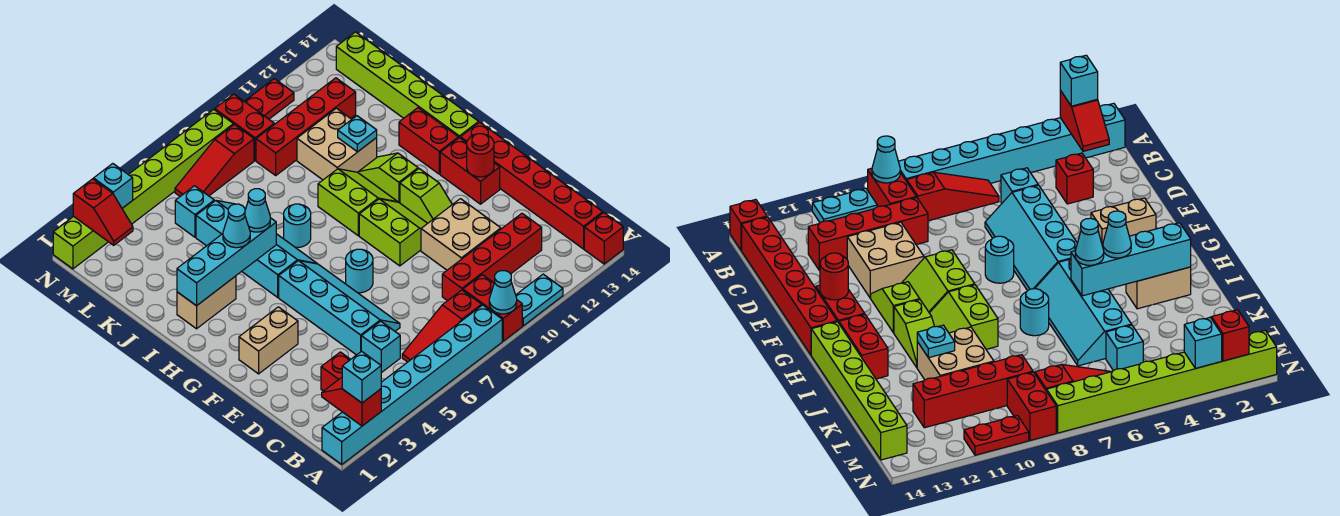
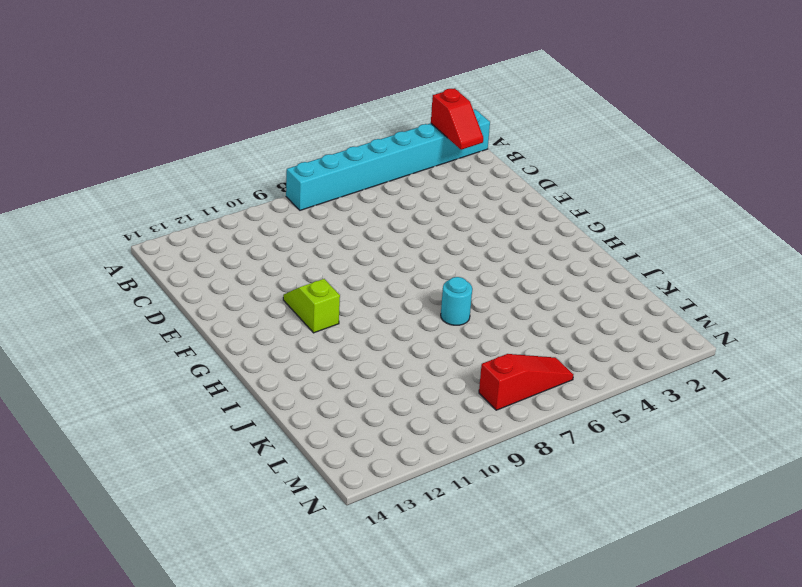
none -> red brick A9:B9 level 1
none -> cyan plate A10:A11 level 1
none -> red brick A14 level 1
none -> red slope B6:B8 level 1 top 8

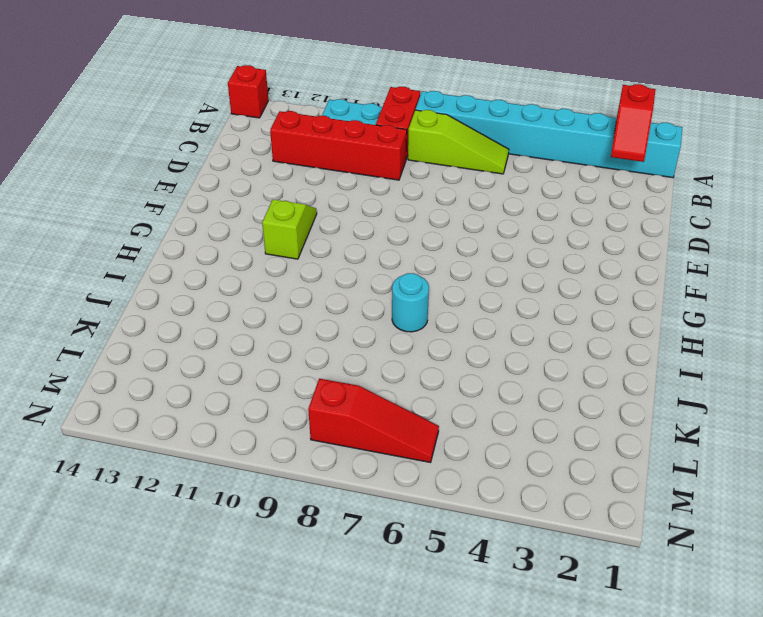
lime slope B6:B8 level 1 top 8 -> red slope B6:B8 level 1 top 8
none -> red brick B14:G14 level 1
none -> red brick C3 level 1
none -> cyan brick C5 level 1
none -> cyan slope D5:G6 level 1 top 5

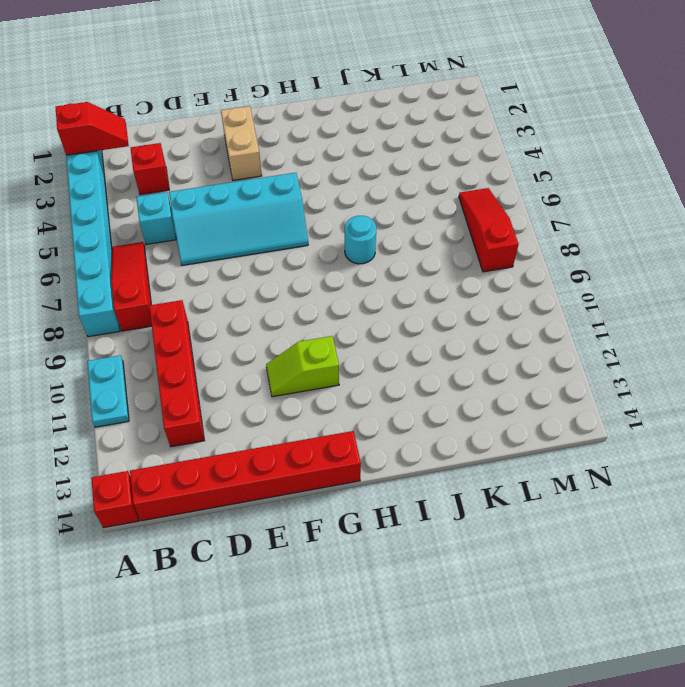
none -> red brick A9:B9 level 1
none -> tan brick D10:E11 level 1
none -> cyan round brick F7 level 1
none -> lime slope F9:G10 level 1 top 9

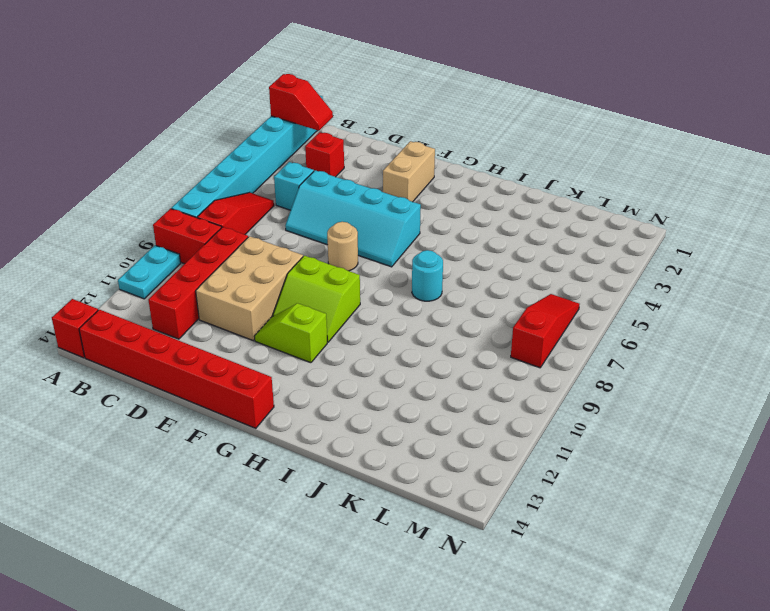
tan brick D9:E11 level 1 -> tan brick D10:E11 level 1
tan round brick F7 level 1 -> cyan round brick F7 level 1
none -> red brick F13:G13 level 1
none -> cyan slope H5:K6 level 1 top 5
none -> lime slope H9:I10 level 1 top 9
none -> lime slope H11:I11 level 1 top H

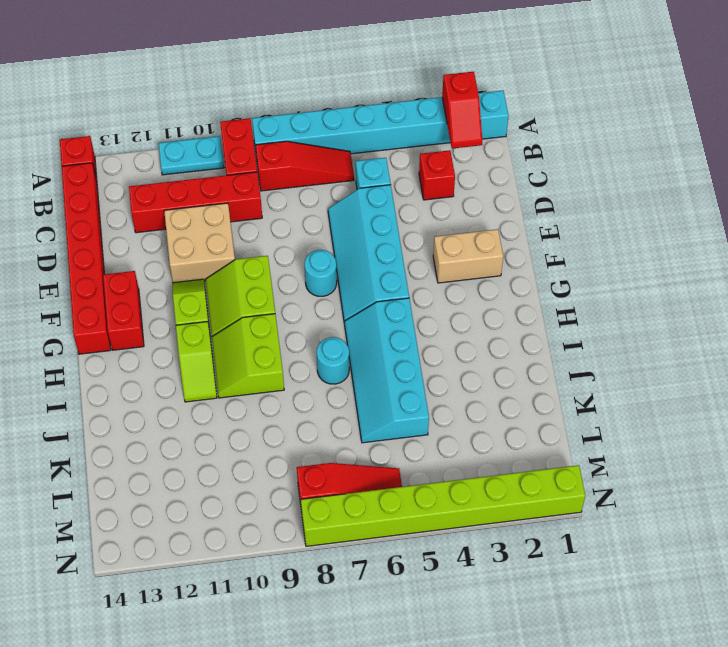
none -> red brick H13:I13 level 1
none -> lime brick H14:M14 level 1
none -> tan brick I2:I3 level 1
none -> tan brick J10:K11 level 1

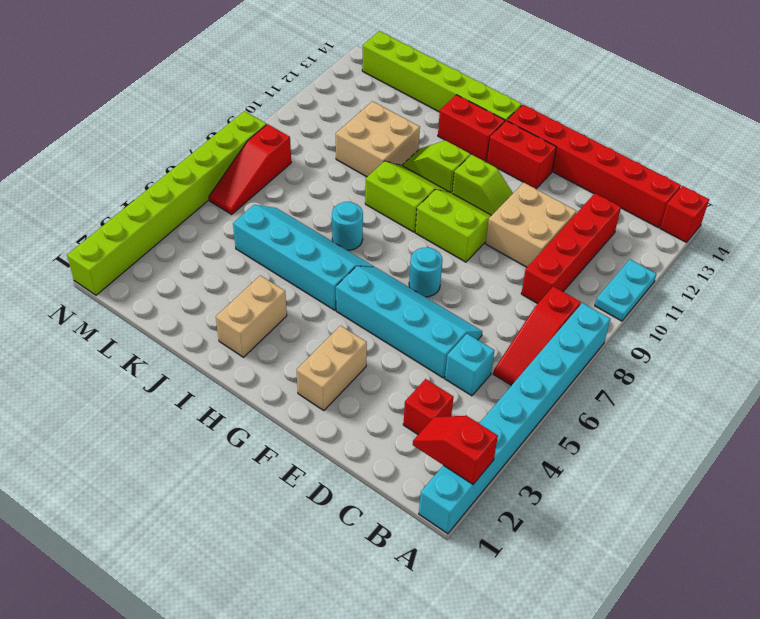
none -> red brick A9:B9 level 1
none -> cyan brick L5 level 1
none -> red brick L9:L12 level 1
none -> red brick M9:N9 level 1

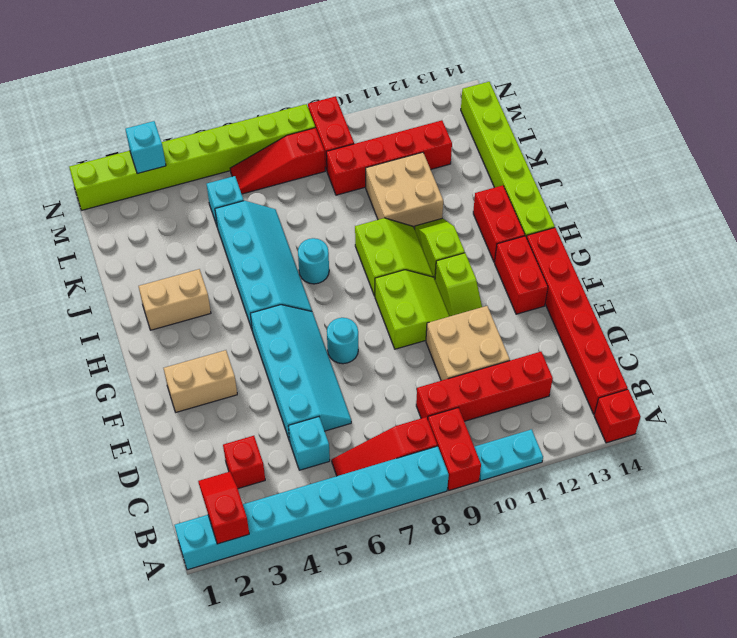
none -> red plate N10:N11 level 1
none -> cyan cone A9 level 2
none -> red round brick F13 level 2
none -> cyan brick I2:I5 level 2

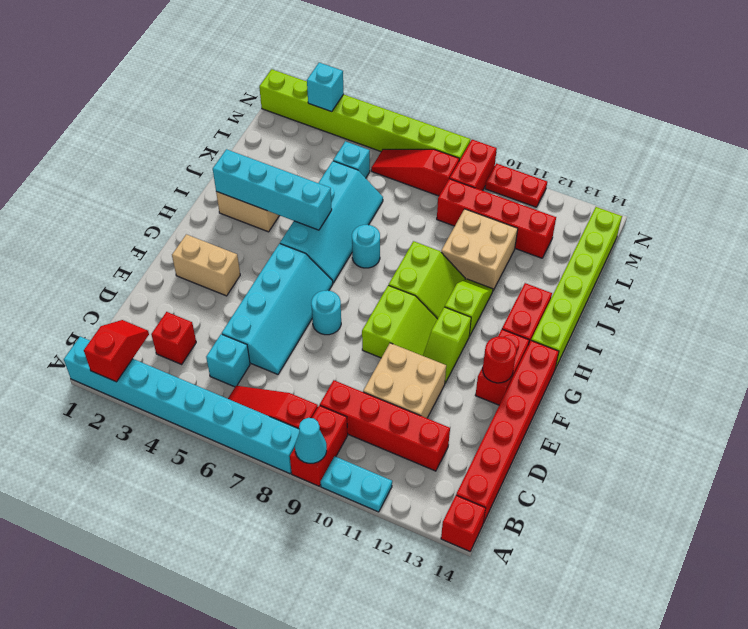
none -> cyan plate J11 level 2
none -> red slope M2:N2 level 2 top N
none -> cyan brick A2 level 3
none -> cyan cone I4 level 3

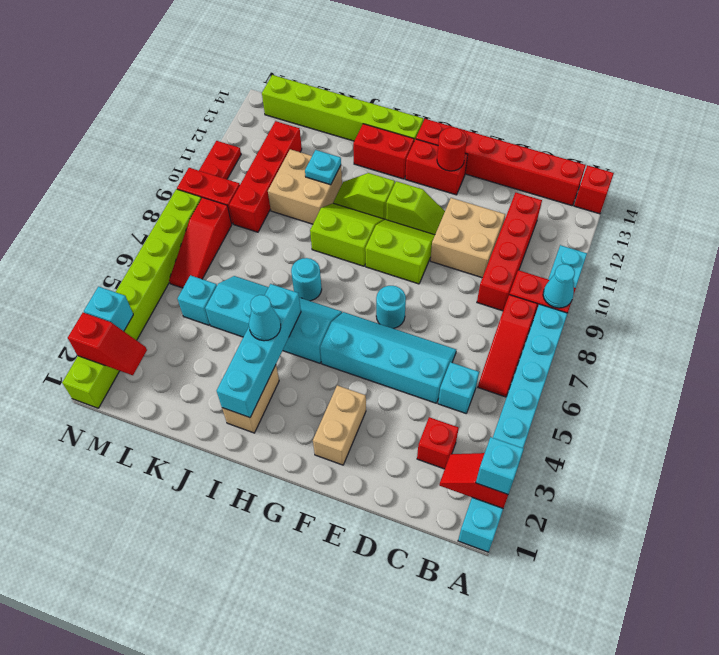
none -> cyan cone I5 level 3

